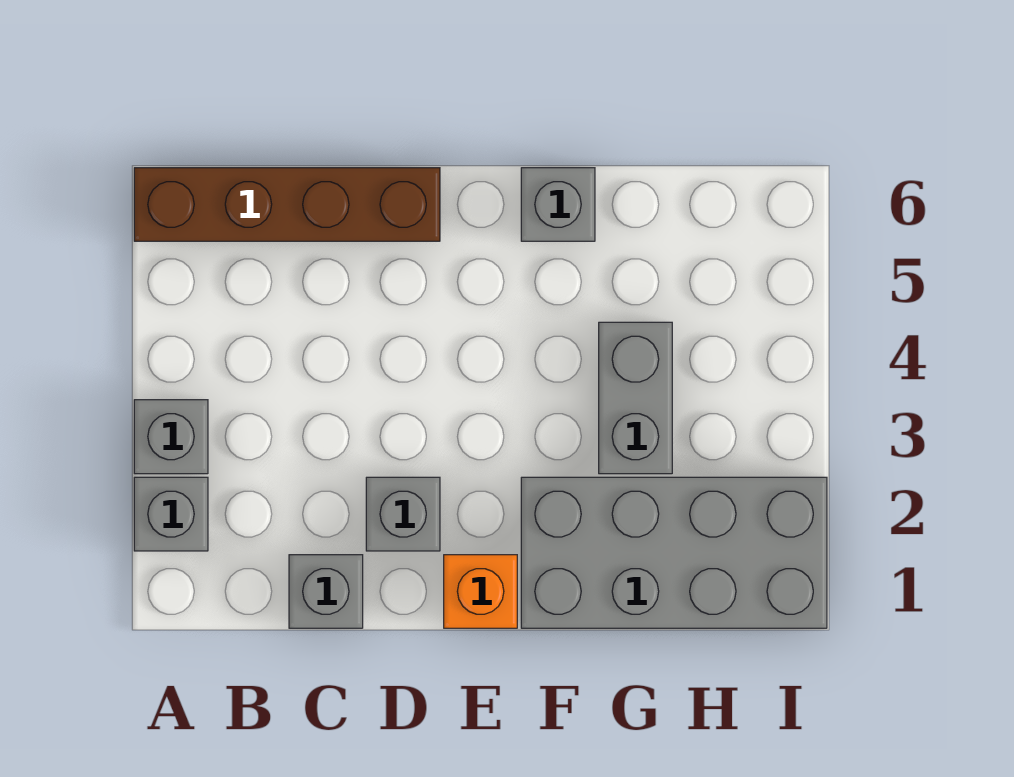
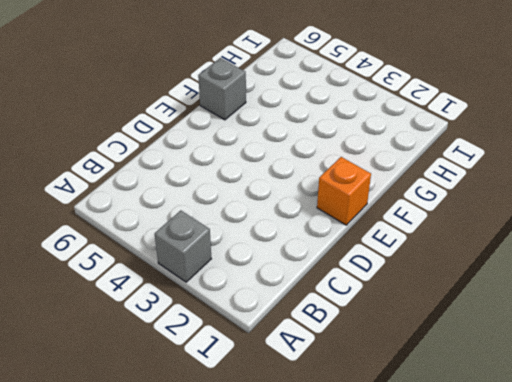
none -> grey brick A2 level 1
none -> brown brick A6:D6 level 1

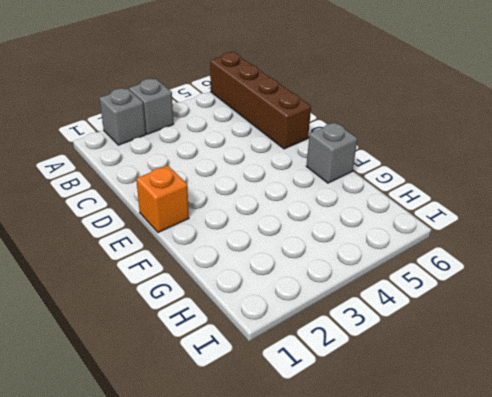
none -> grey brick C1 level 1
none -> grey brick D2 level 1

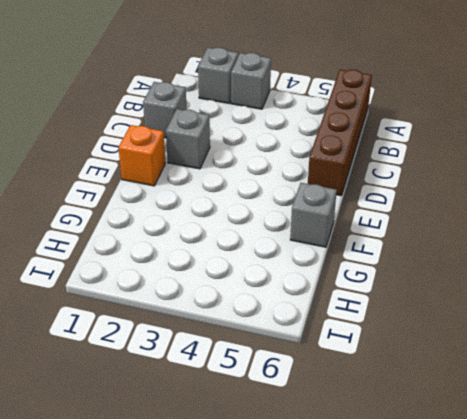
none -> grey brick F1:I2 level 1
none -> grey brick G3:G4 level 1

